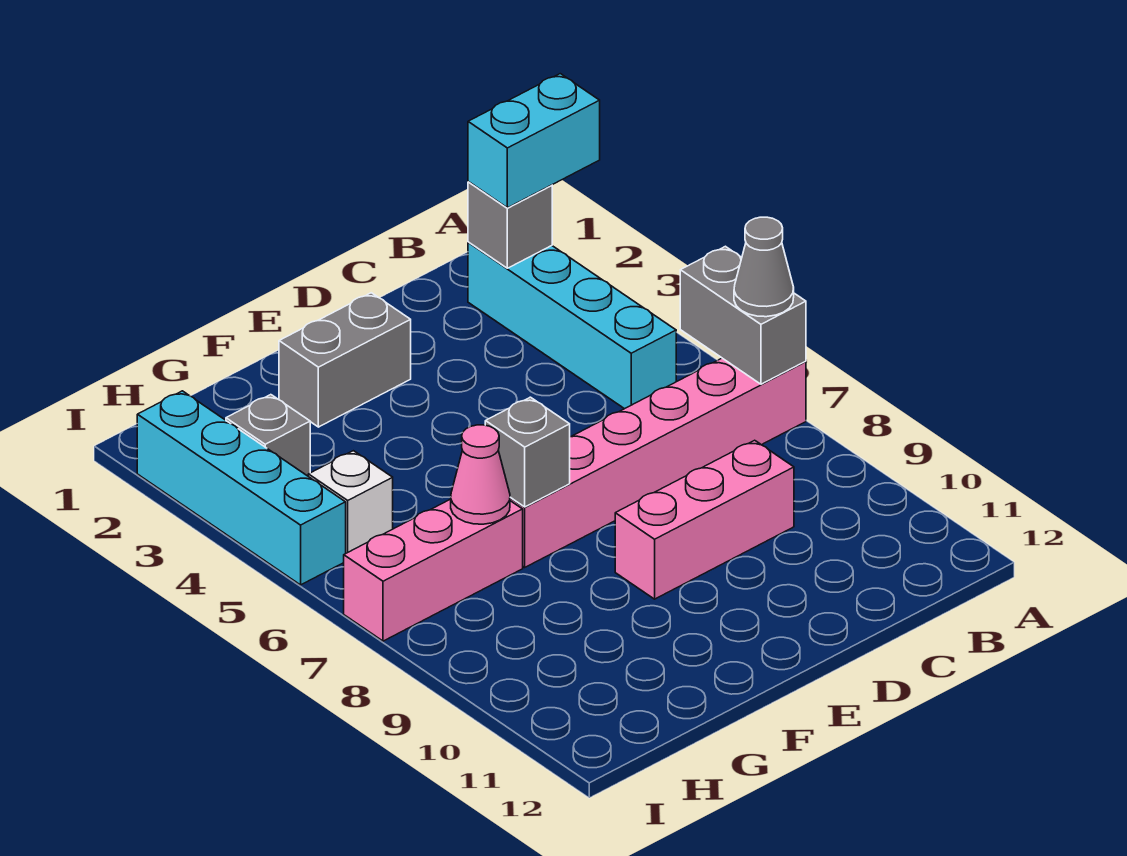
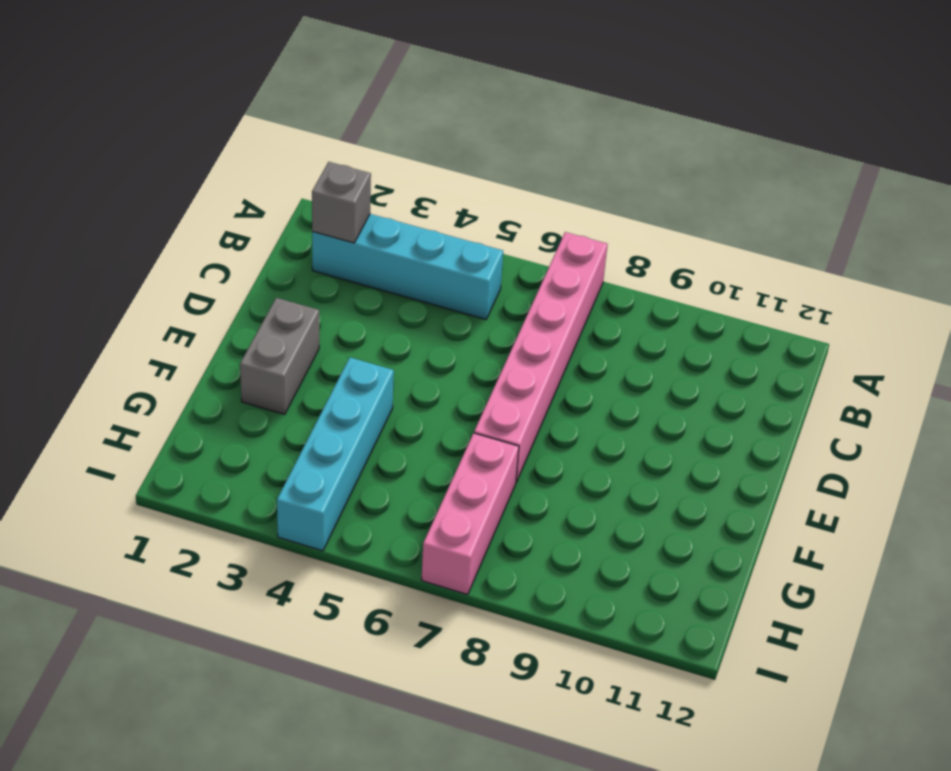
cyan brick F4:I4 level 1 -> cyan brick I2:I5 level 1
none -> pink brick C9:E9 level 1
none -> grey brick H3 level 1
none -> white brick H5 level 1

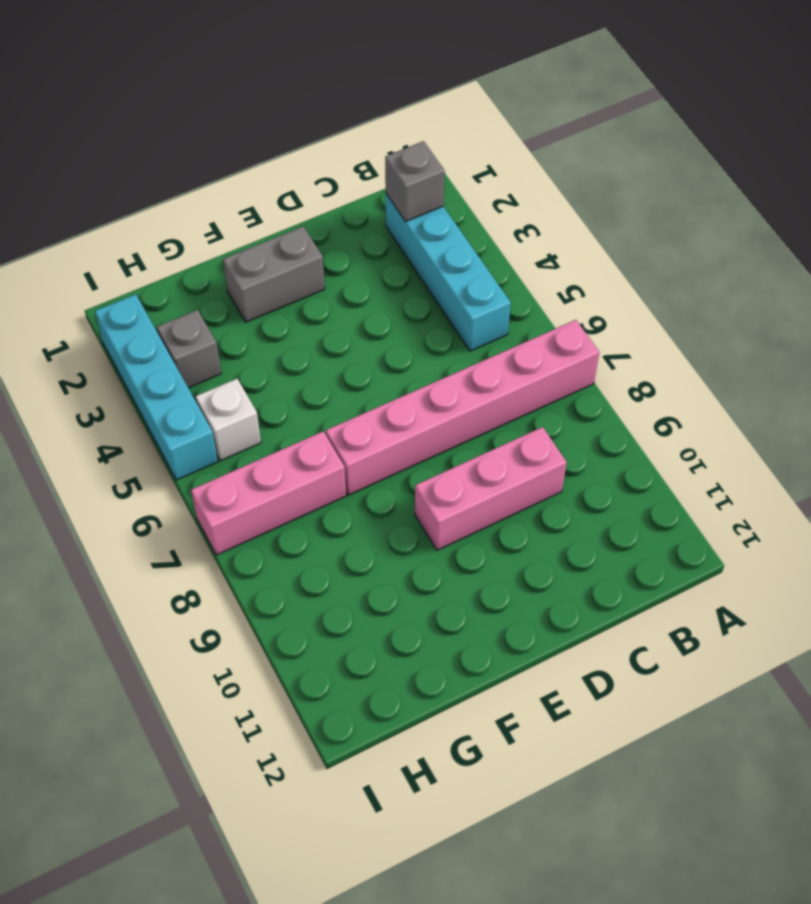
none -> grey brick A6:A7 level 2
none -> grey brick F7 level 2
none -> pink cone G7 level 2

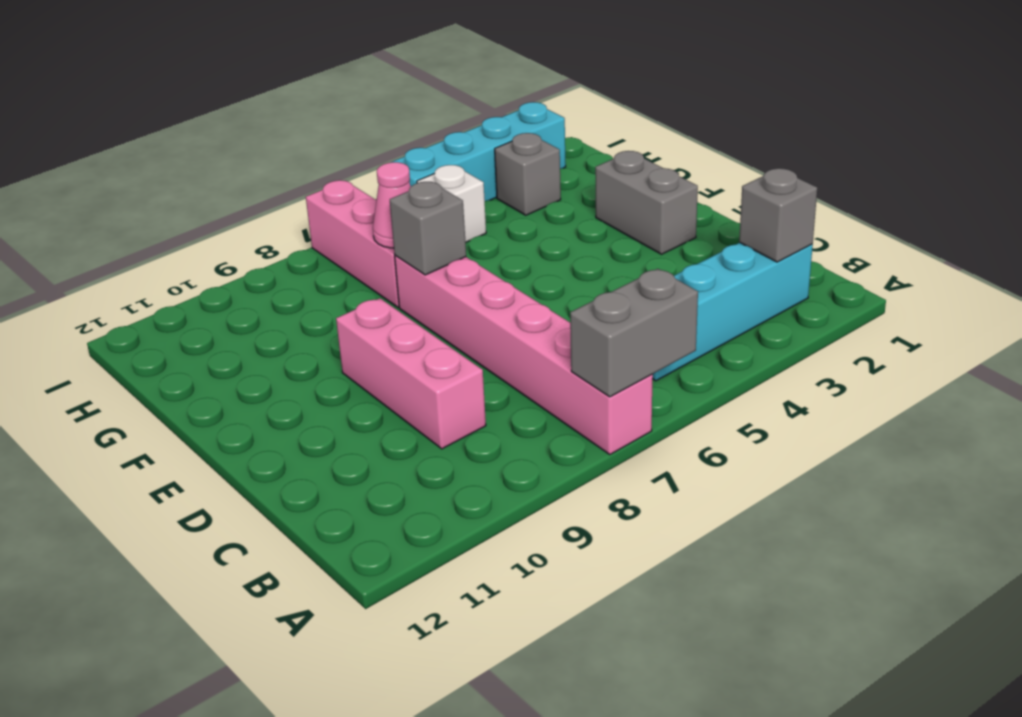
none -> cyan brick A2:B2 level 3
none -> grey cone A7 level 3

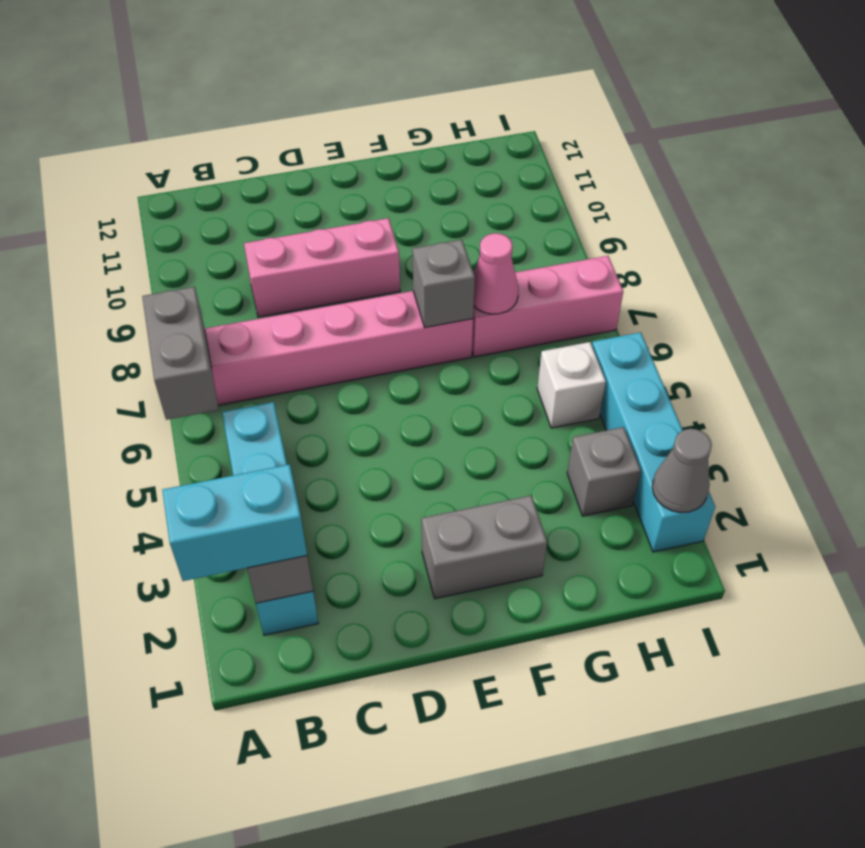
grey cone I2 level 2 -> grey cone A7 level 3

